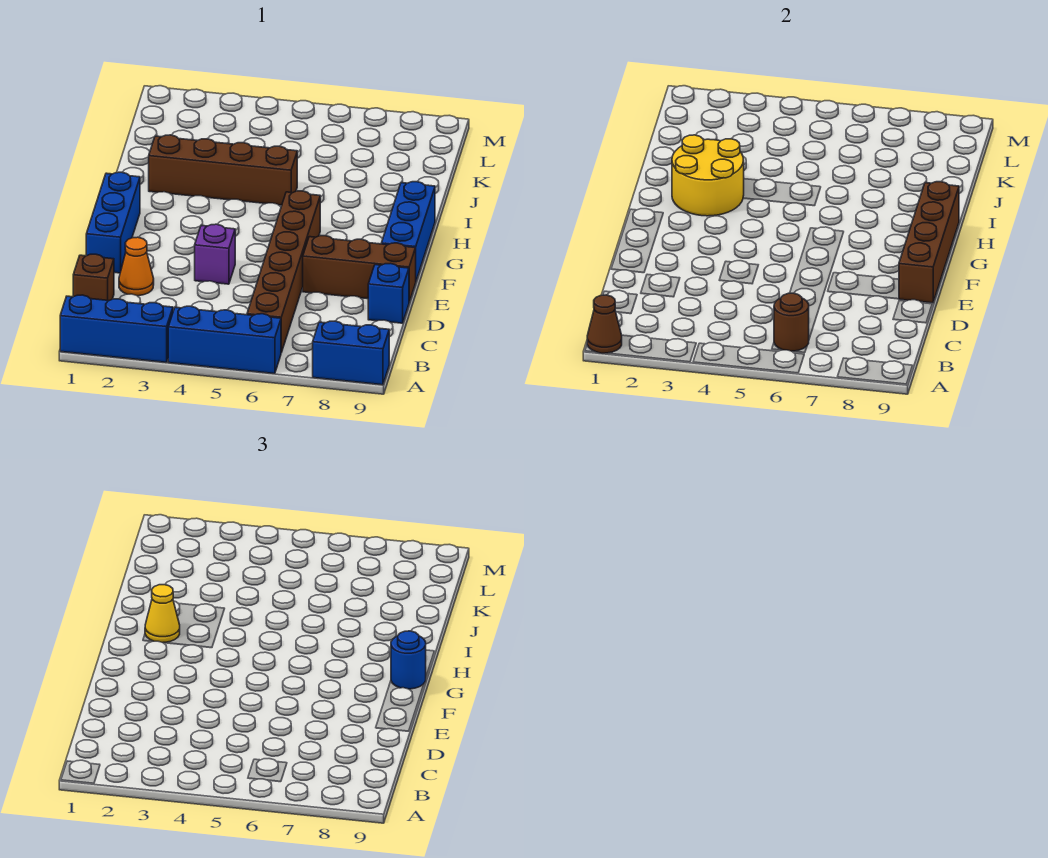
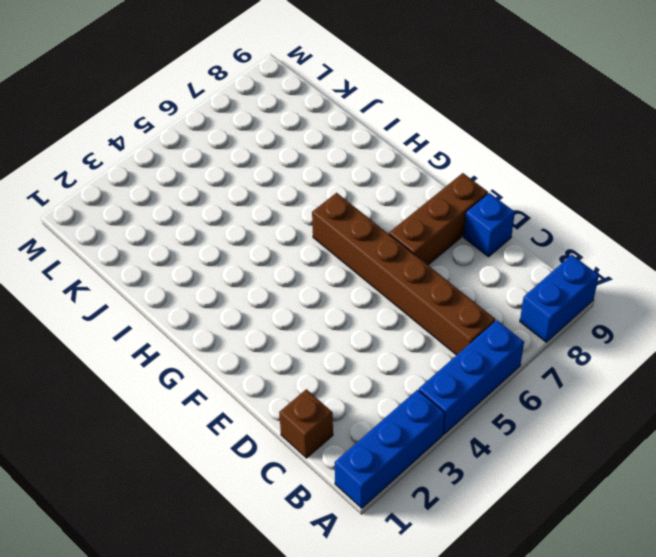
none -> orange cone D2 level 1
none -> blue brick E1:G1 level 1
none -> purple brick E4 level 1

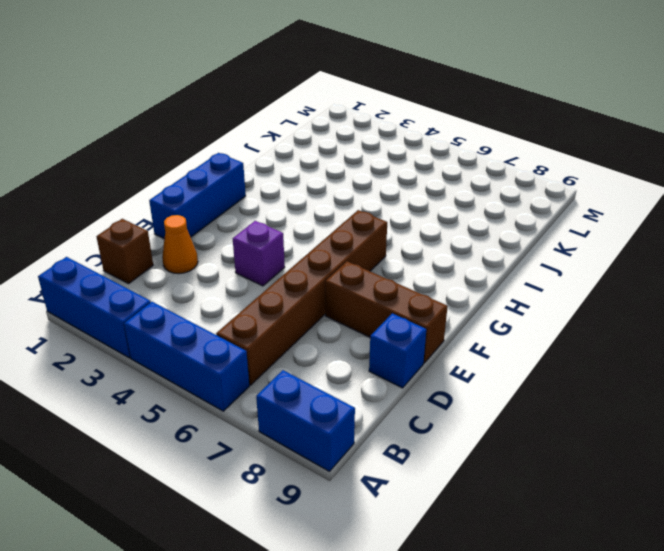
none -> blue brick F9:H9 level 1
none -> brown brick I2:I5 level 1
none -> brown cone A1 level 2

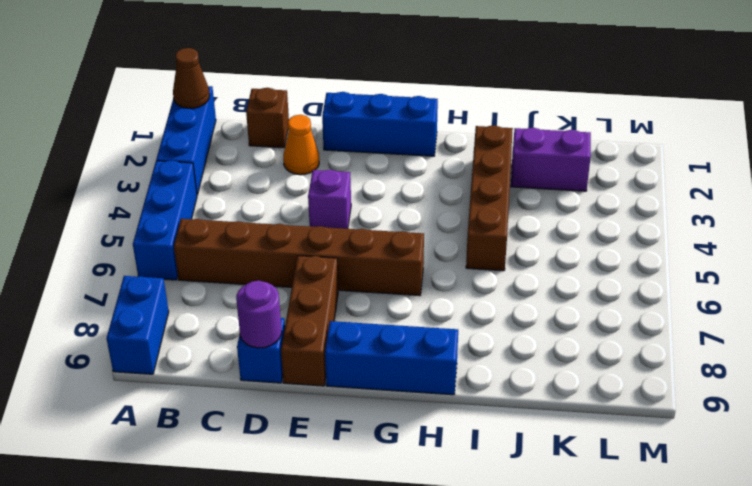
purple round brick D9 level 2 -> none
purple brick J2:K2 level 1 -> none
none -> brown round brick B6 level 2
none -> brown brick E9:H9 level 2
none -> yellow round brick H2:I3 level 2

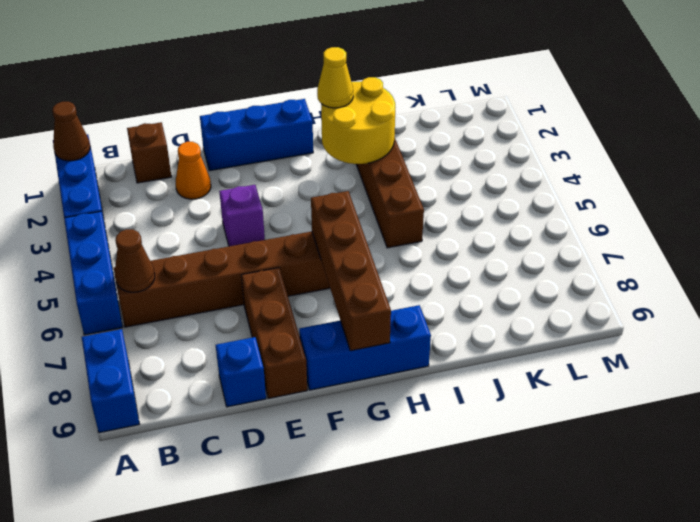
brown cone B6 level 2 -> brown round brick B6 level 2
brown brick G6:G9 level 2 -> brown brick E9:H9 level 2
none -> blue round brick G9 level 3

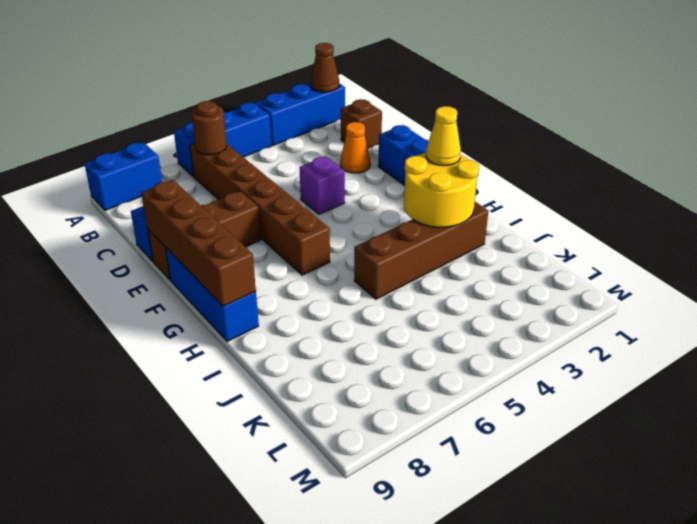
none -> blue round brick G9 level 3

